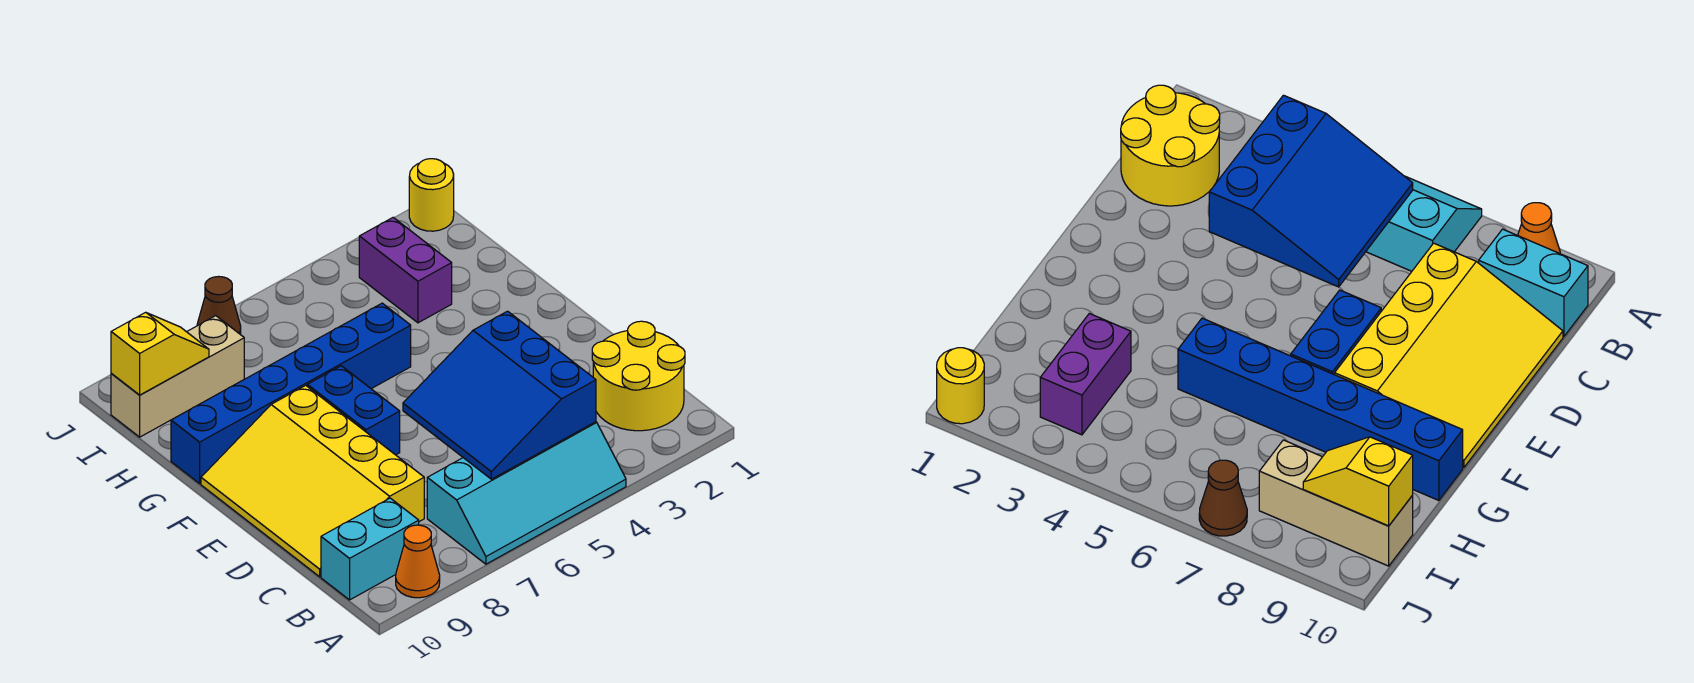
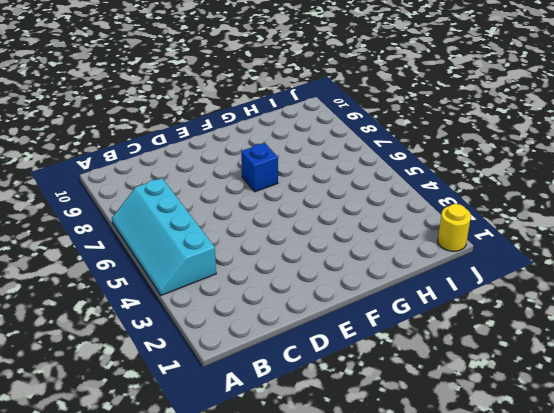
blue brick F7 level 1 -> blue brick E7:F7 level 1
none -> orange cone A9 level 1
none -> yellow round brick B1:C2 level 1
none -> cyan brick B9:B10 level 1

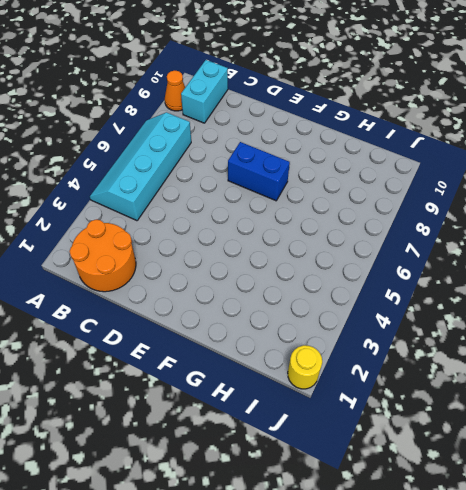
orange round brick B1:C2 level 1 -> yellow round brick B1:C2 level 1
none -> yellow slope C8:F10 level 1 top 8
none -> blue brick G5:G10 level 1
none -> purple brick H3:I3 level 1

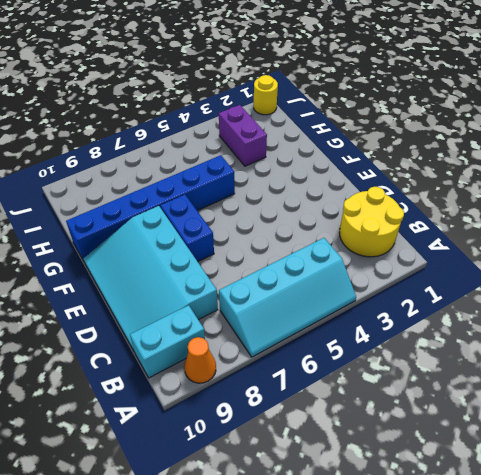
cyan slope C8:F10 level 1 top 8 -> yellow slope C8:F10 level 1 top 8
none -> tan brick I8:I10 level 1
none -> brown cone J7 level 1
none -> blue slope B4:D6 level 2 top 4

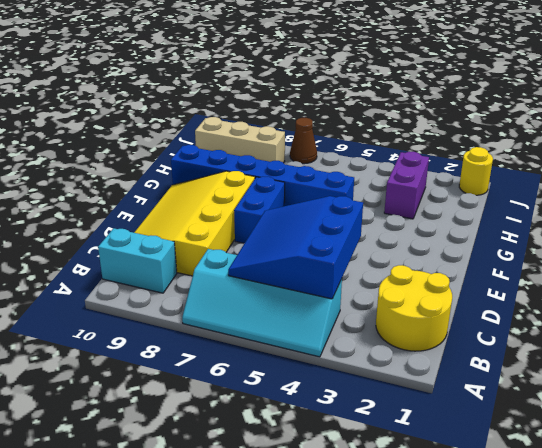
none -> orange cone A9 level 1
none -> yellow slope I9:I10 level 2 top 10

